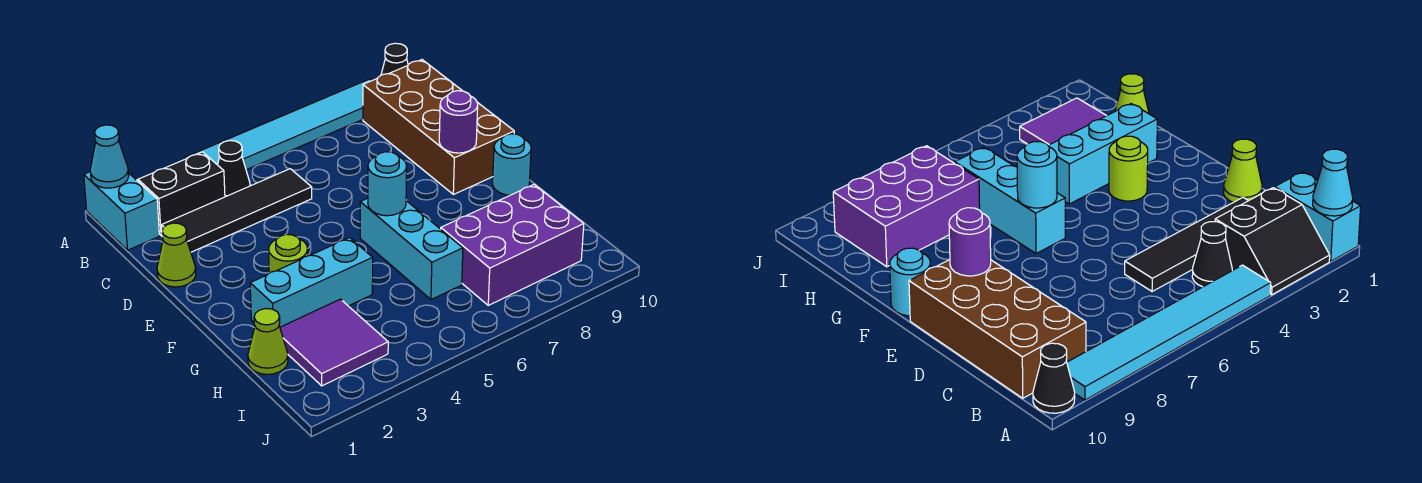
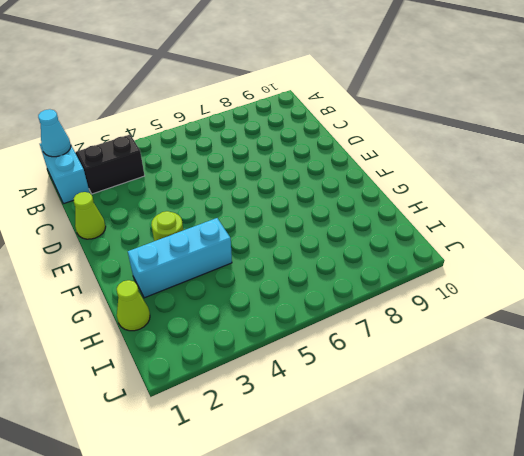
none -> cyan tile A4:A9 level 1
none -> black cone A10 level 1
none -> black cone B4 level 1

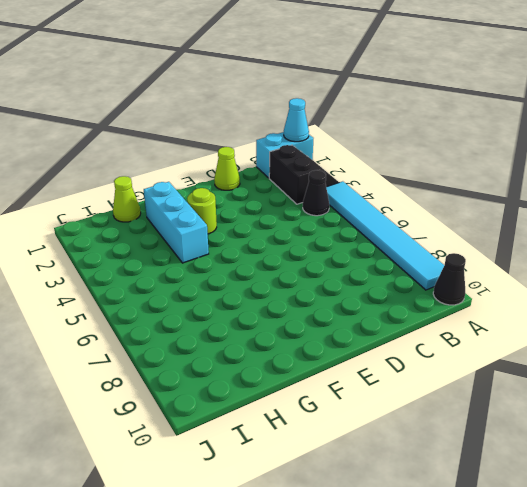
none -> brown brick B9:E10 level 1
none -> black tile C2:C5 level 1
none -> cyan brick F6:H6 level 1

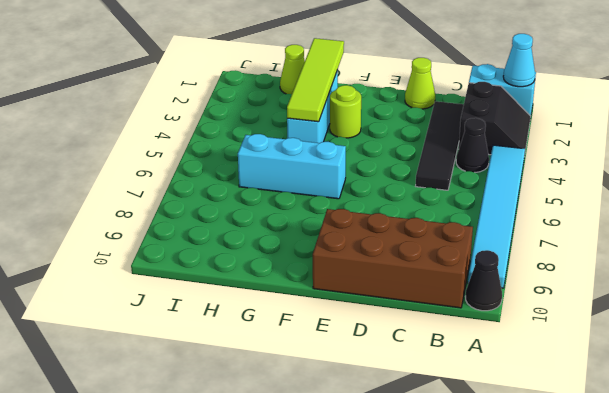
lime tile G1:G4 level 2 -> none
none -> cyan round brick F10 level 1
none -> purple tile H2:I3 level 1
none -> purple brick H7:I9 level 1

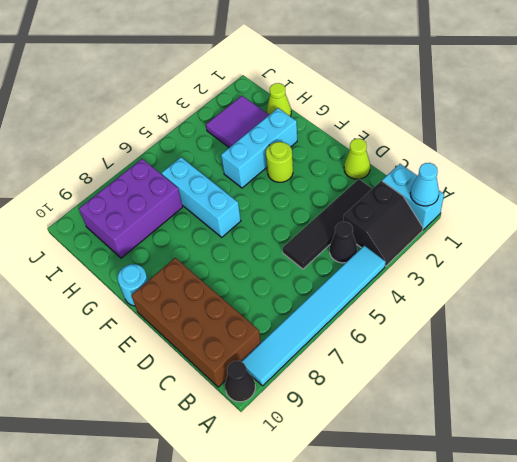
none -> purple round brick E9 level 2
none -> cyan round brick F6 level 2

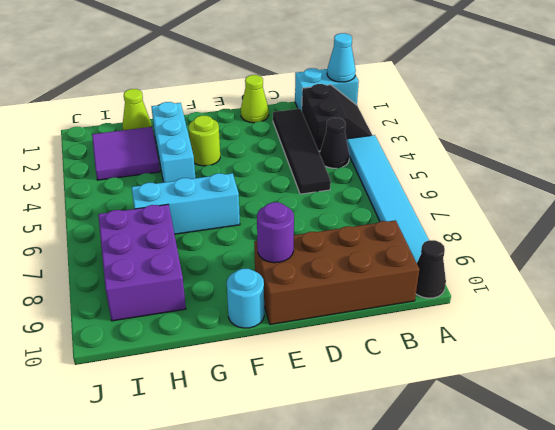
none -> cyan round brick F6 level 2

